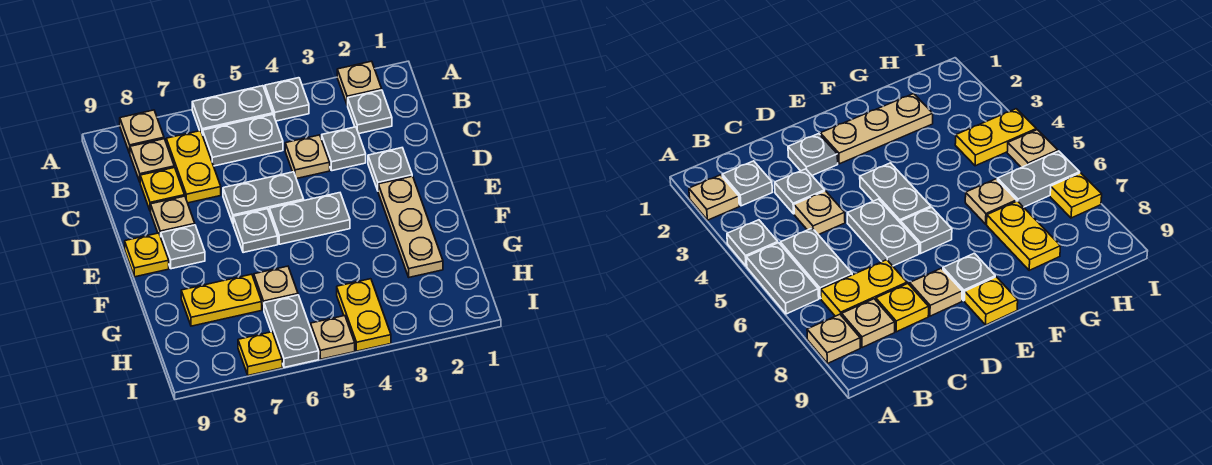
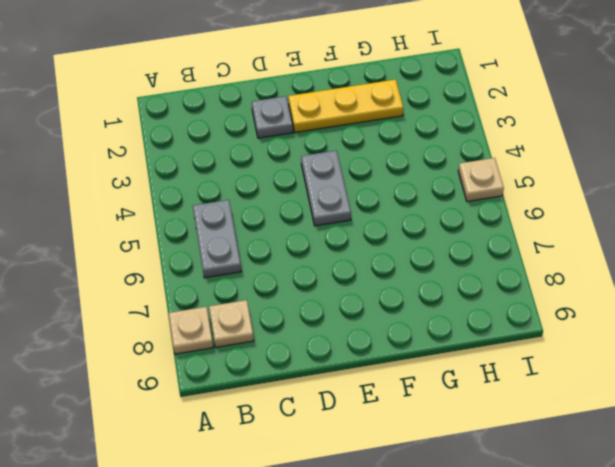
yellow plate E2:G2 level 1 -> tan plate E2:G2 level 1
none -> tan plate A2 level 1
none -> grey plate A4 level 1
none -> grey plate A5:A6 level 1

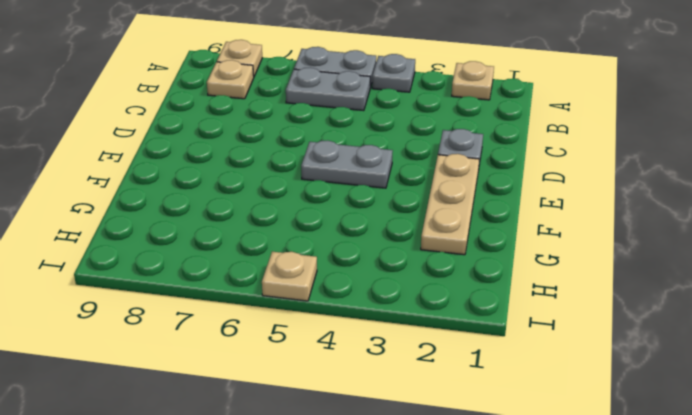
none -> grey plate B2 level 1
none -> yellow plate B7:C7 level 1
none -> grey plate C3 level 1

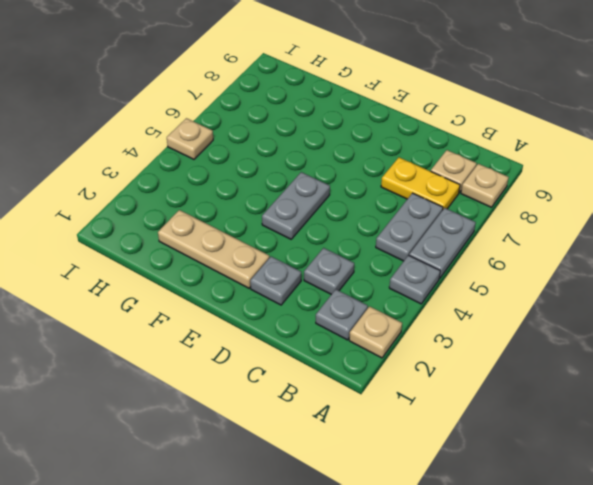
none -> tan plate C4 level 1
none -> yellow plate C8 level 1
none -> grey plate D5:D6 level 1

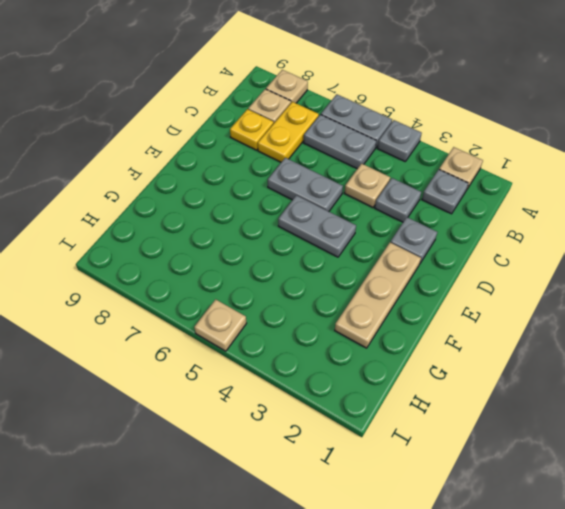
none -> tan plate D8 level 1
none -> grey plate E6 level 1
none -> grey plate E8 level 1

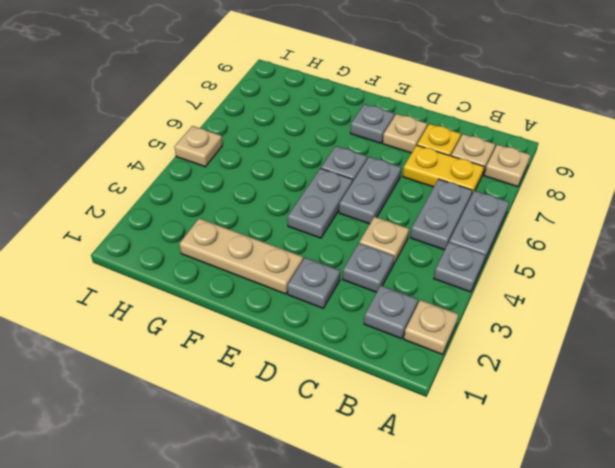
none -> yellow plate E9 level 1
none -> tan plate G6 level 1
none -> yellow plate G7:G8 level 1

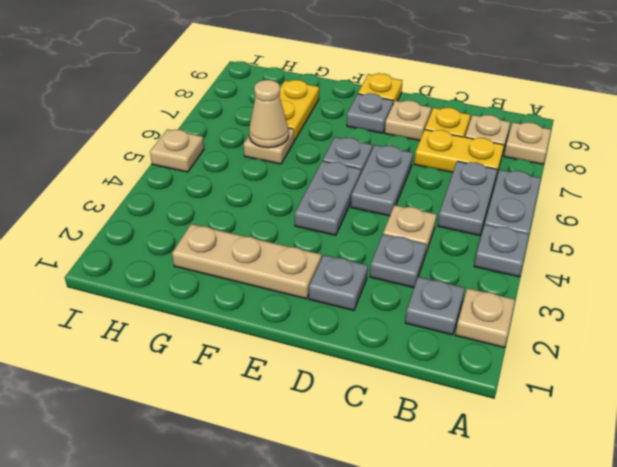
tan cone G6 level 2 -> none
none -> yellow plate H4:I4 level 1
none -> grey plate H6:I6 level 1
none -> yellow plate I7 level 1

